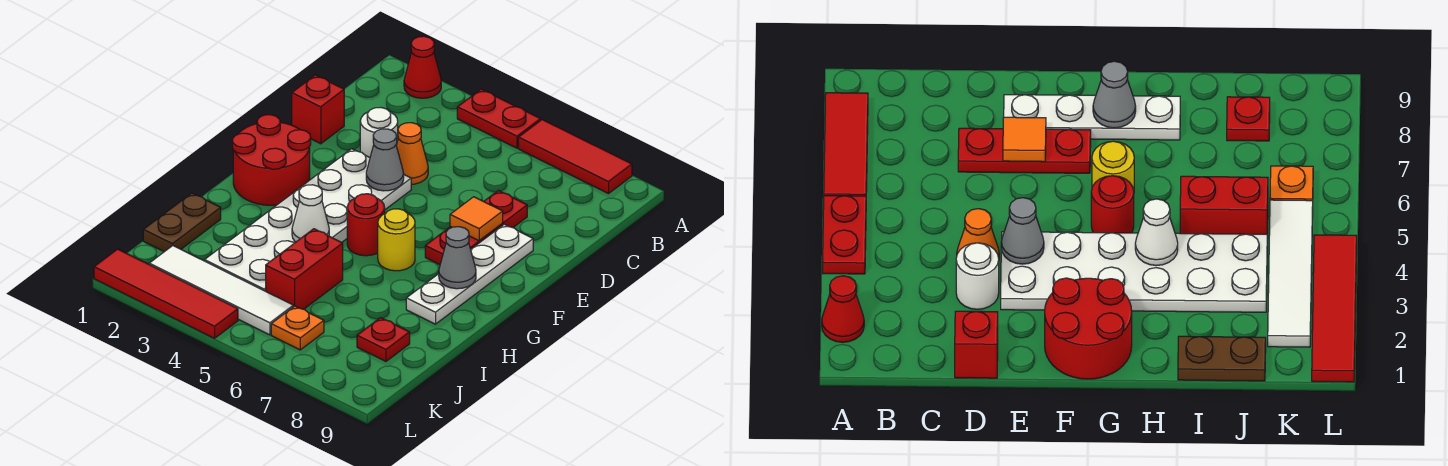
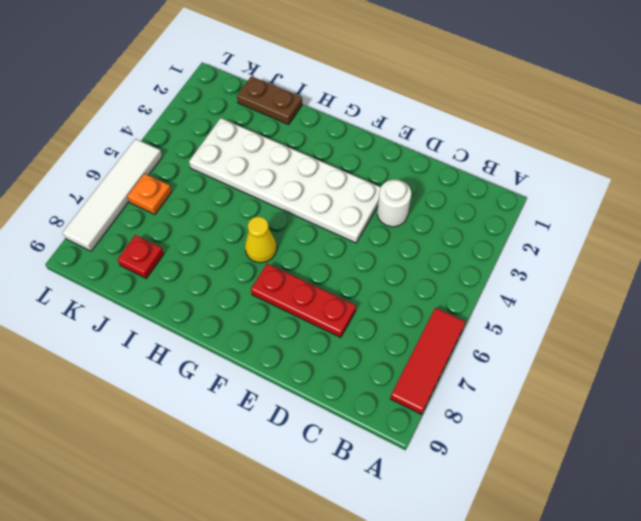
yellow cone G6 level 1 -> yellow round brick G6 level 1
white tile L5:L8 level 1 -> white tile K2:K5 level 1
none -> red cone A2 level 1
none -> red plate A4:A5 level 1
none -> red brick D1 level 1

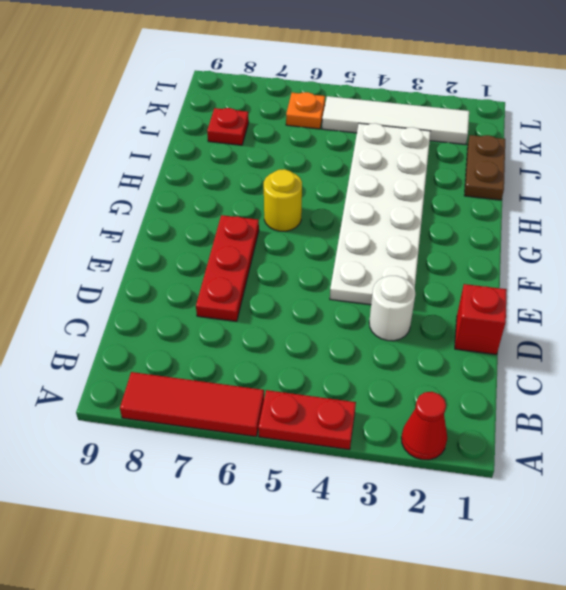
none -> orange cone D4 level 1
none -> white plate E8:H8 level 1
none -> red round brick F1:G2 level 1

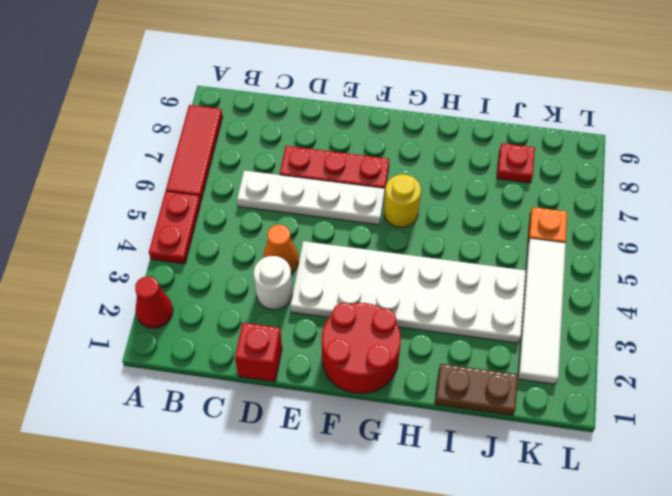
white plate C6:F6 level 1 -> white plate E8:H8 level 1
none -> red round brick G5 level 1
none -> red brick I5:J5 level 1
none -> red tile L1:L4 level 1

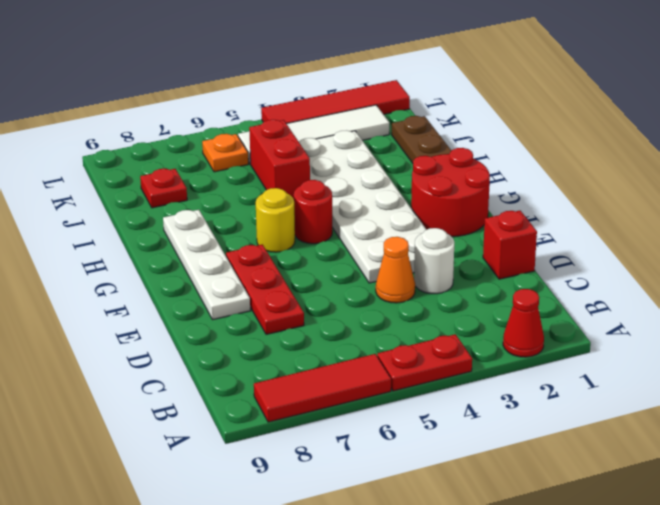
none -> grey cone E4 level 2
none -> orange tile E7 level 2
none -> grey cone G8 level 2

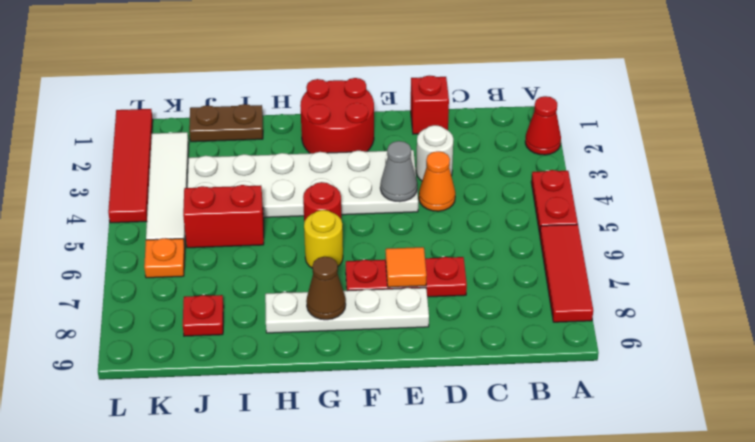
brown cone G8 level 2 -> grey cone G8 level 2
none -> white cone H4 level 2

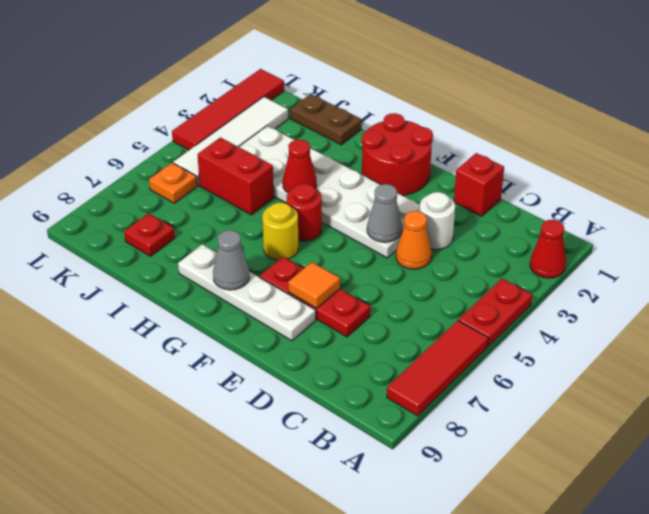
red cone H4 level 2 -> white cone H4 level 2

